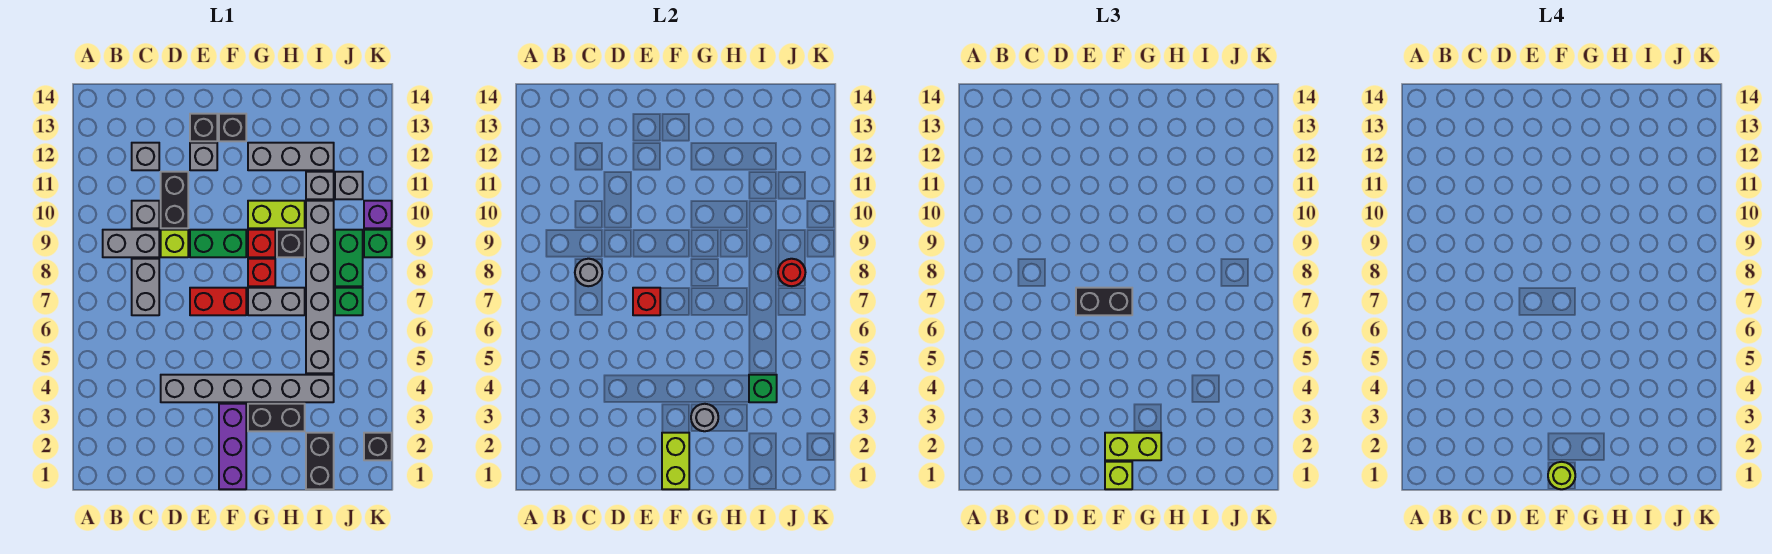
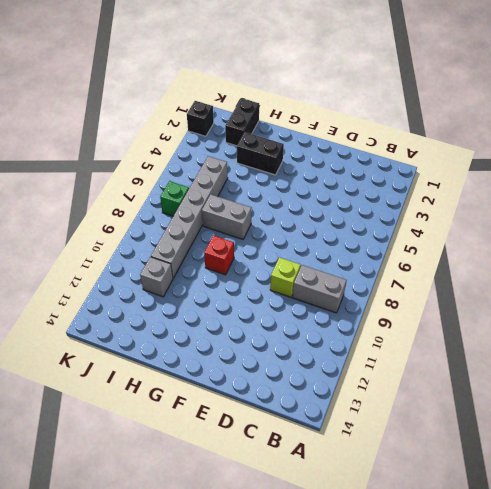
none -> grey brick C7:C8 level 1
none -> grey brick C10 level 1
none -> grey brick C12 level 1
none -> grey brick D4:I4 level 1

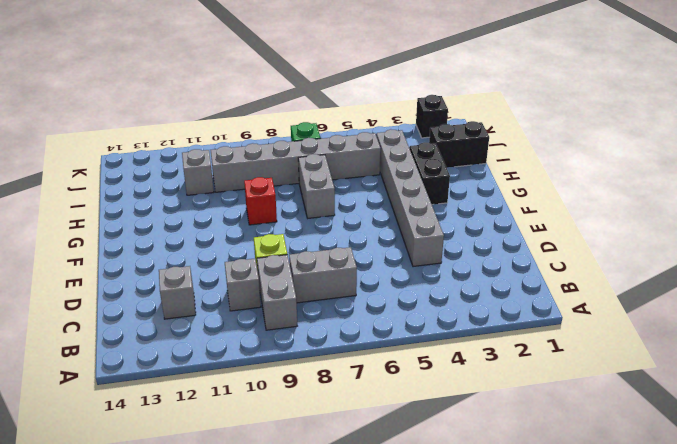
none -> black brick D10:D11 level 1
none -> red brick E7:F7 level 1
none -> green brick E9:F9 level 1
none -> grey brick E12 level 1

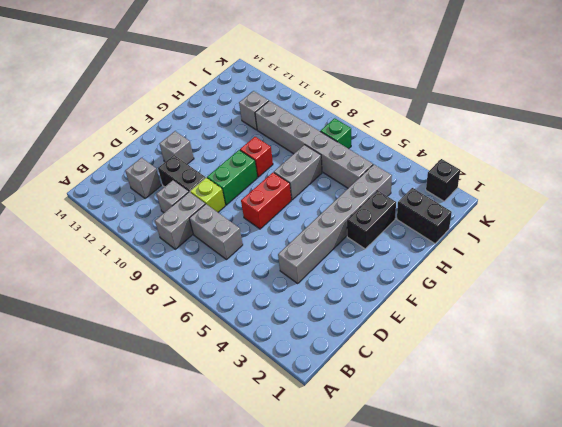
none -> black brick E13 level 1
none -> purple brick F1:F3 level 1
none -> black brick F13 level 1
none -> red brick G8 level 1

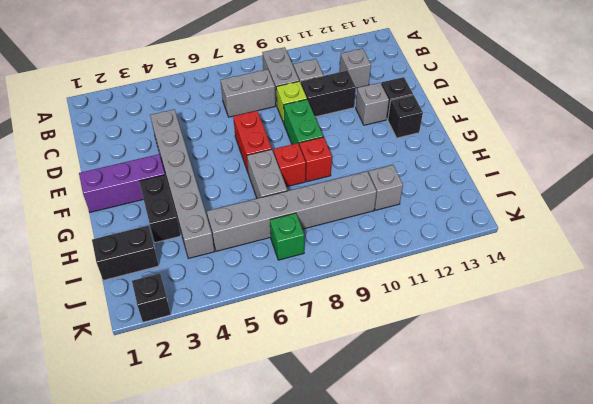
none -> lime brick G10:H10 level 1
none -> grey brick G12:I12 level 1
none -> black brick H9 level 1
none -> green brick J8:J9 level 1

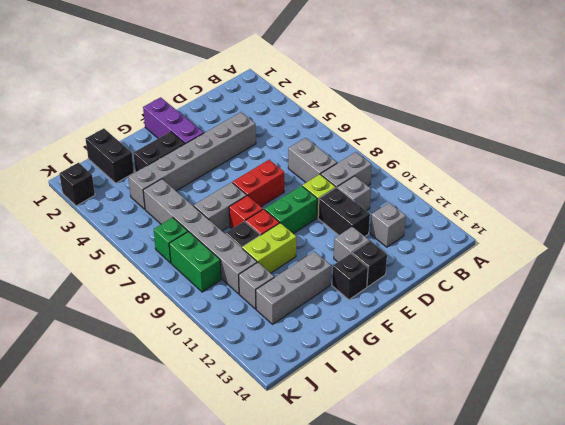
none -> grey brick J11 level 1
none -> green brick K9 level 1
none -> purple brick K10 level 1
none -> grey round brick C8 level 2

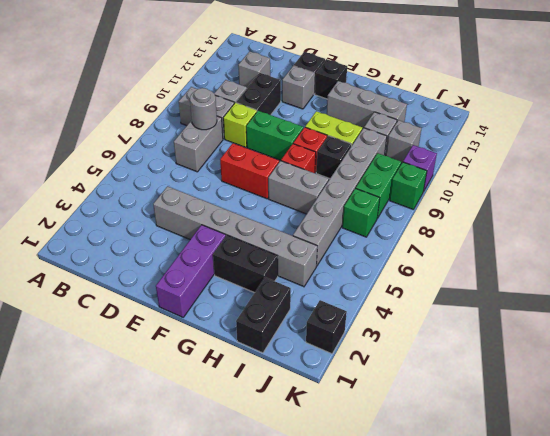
none -> red brick E7 level 2
none -> lime brick F1:F2 level 2
none -> grey round brick G3 level 2
none -> green brick I4 level 2

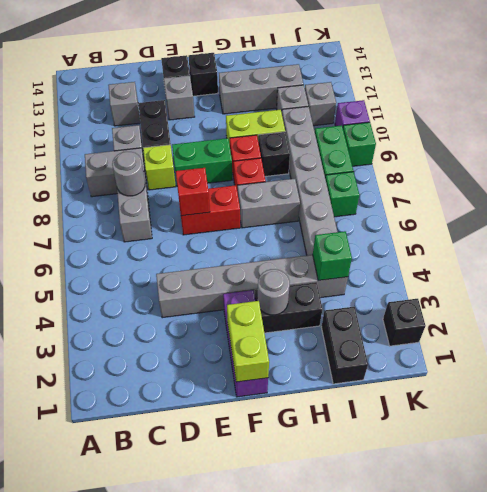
none -> red round brick J8 level 2
none -> black brick E7:F7 level 3
none -> lime brick F1 level 3
none -> lime brick F2:G2 level 3

